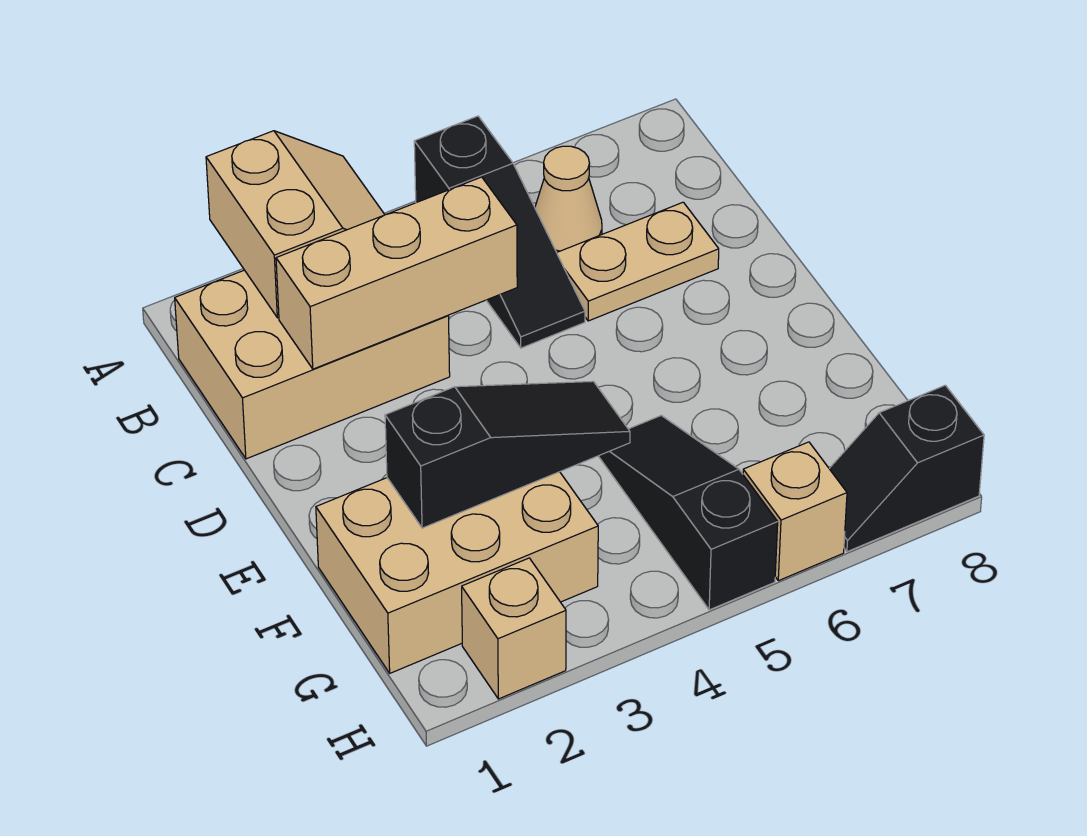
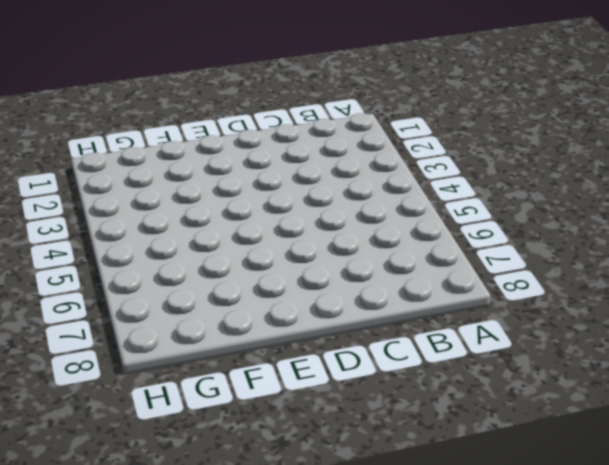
none -> black slope A5:C5 level 1 top A
none -> tan brick B1:C3 level 1
none -> tan cone B6 level 1

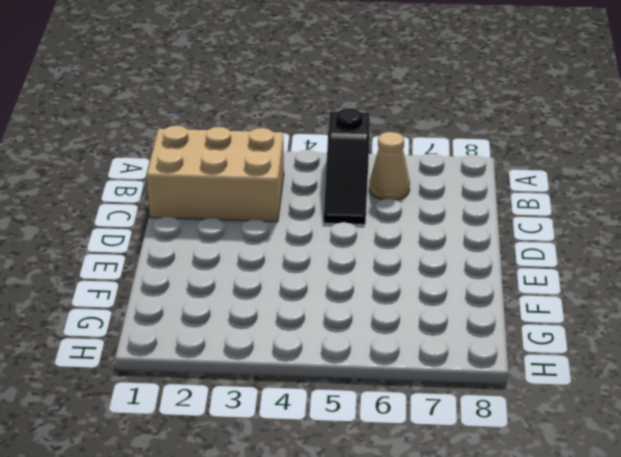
none -> tan plate C6:C7 level 1
none -> tan brick F1:G3 level 1
none -> black slope F5:H5 level 1 top H

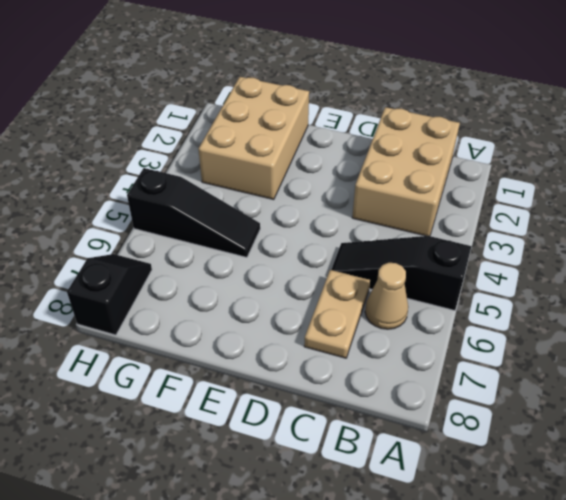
none -> tan brick H2 level 1
none -> tan brick H6 level 1
none -> tan slope A2:B3 level 2 top 2

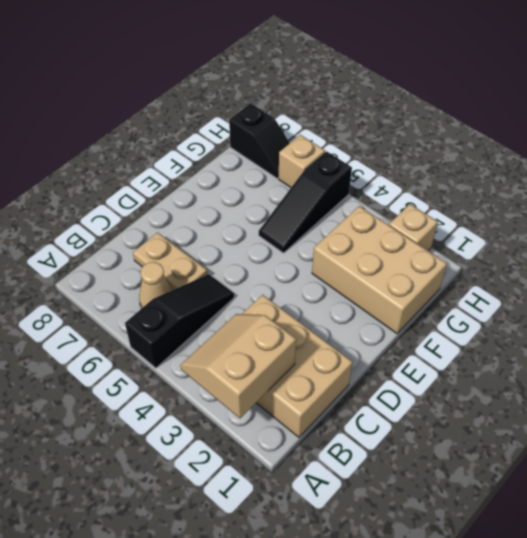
none -> tan brick C2:C4 level 2
none -> black slope F2:F4 level 2 top 2

